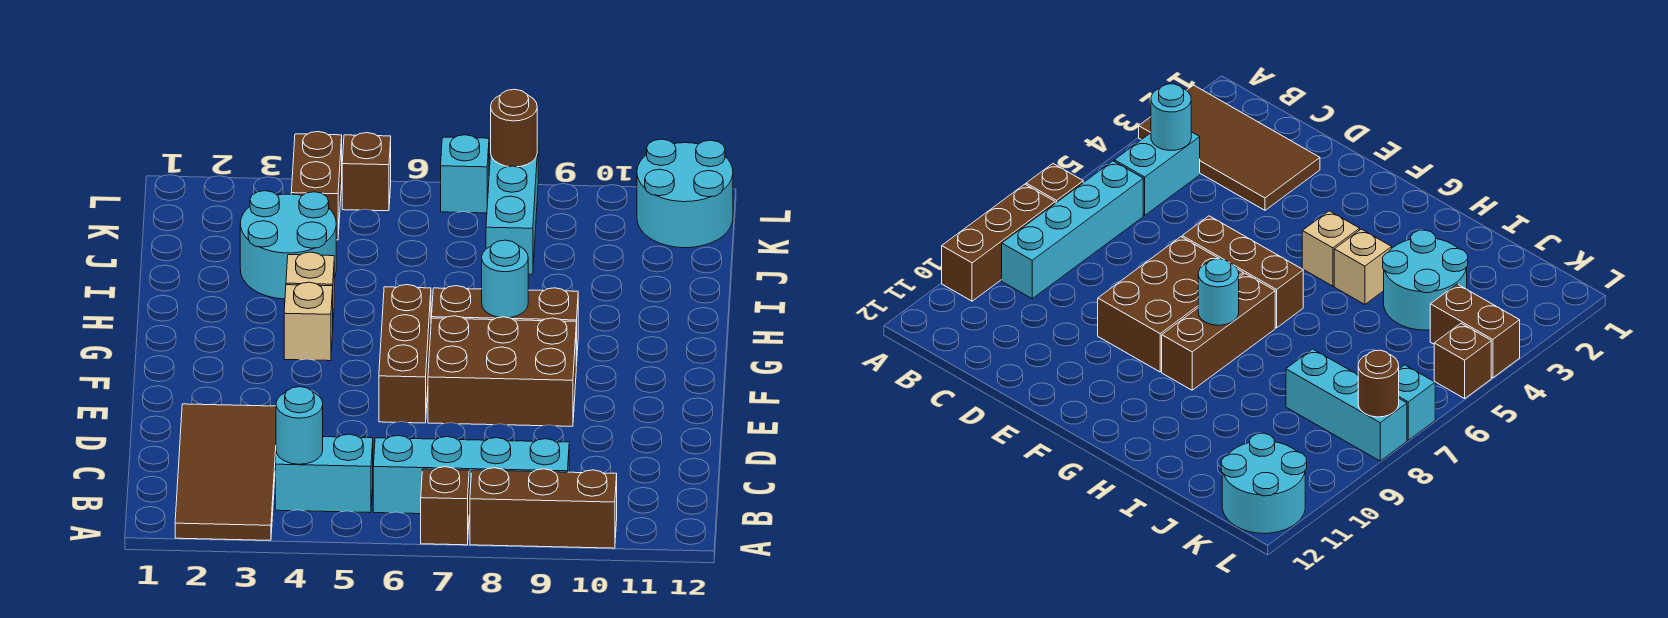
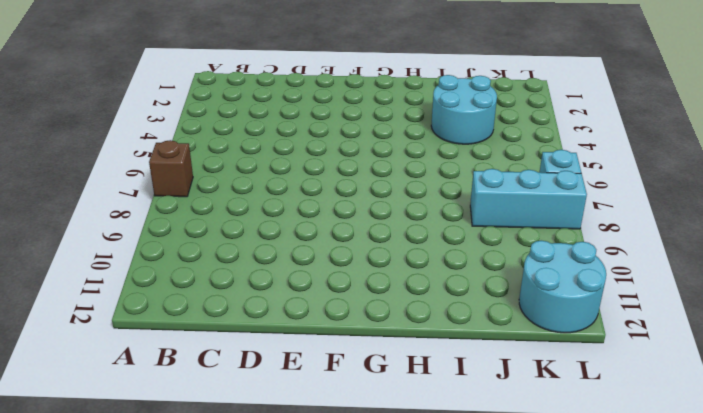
none -> brown tile A2:D3 level 1
none -> brown brick A8:A10 level 1
none -> cyan brick B4:B5 level 1

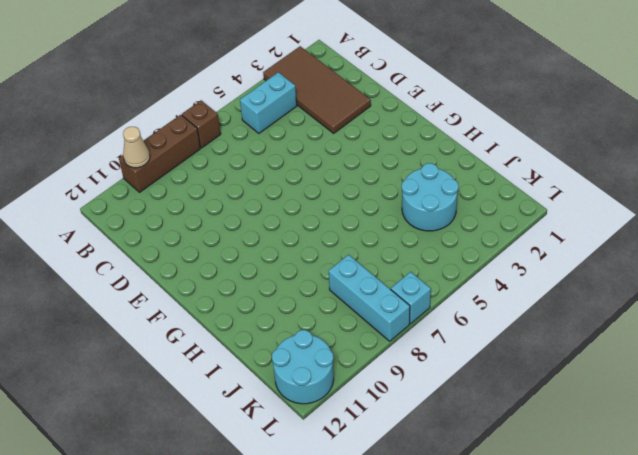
tan cone A10 level 2 -> none
none -> cyan brick B6:B9 level 1
none -> brown brick E6:G6 level 1
none -> brown brick E7:F9 level 1

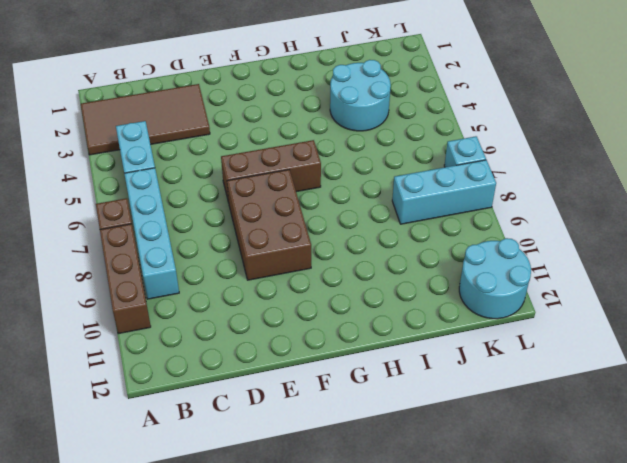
none -> tan brick G4 level 1
none -> brown brick G7:G9 level 1
none -> tan brick H4 level 1

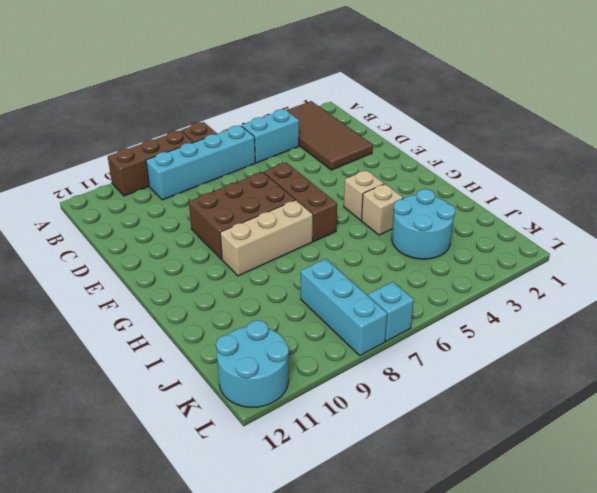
tan brick G7:G9 level 1 -> brown brick G7:G9 level 1
none -> brown brick K4:L4 level 1
none -> brown brick L5 level 1
none -> cyan round brick B4 level 2

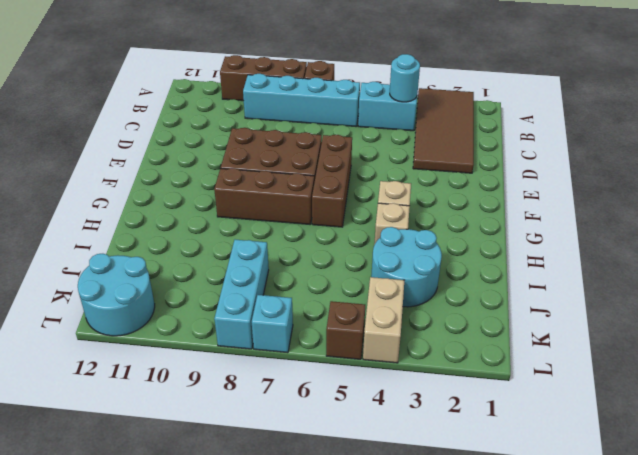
tan brick K4:L4 level 1 -> brown brick K4:L4 level 1
none -> cyan round brick G8 level 2
none -> brown round brick L8 level 2

